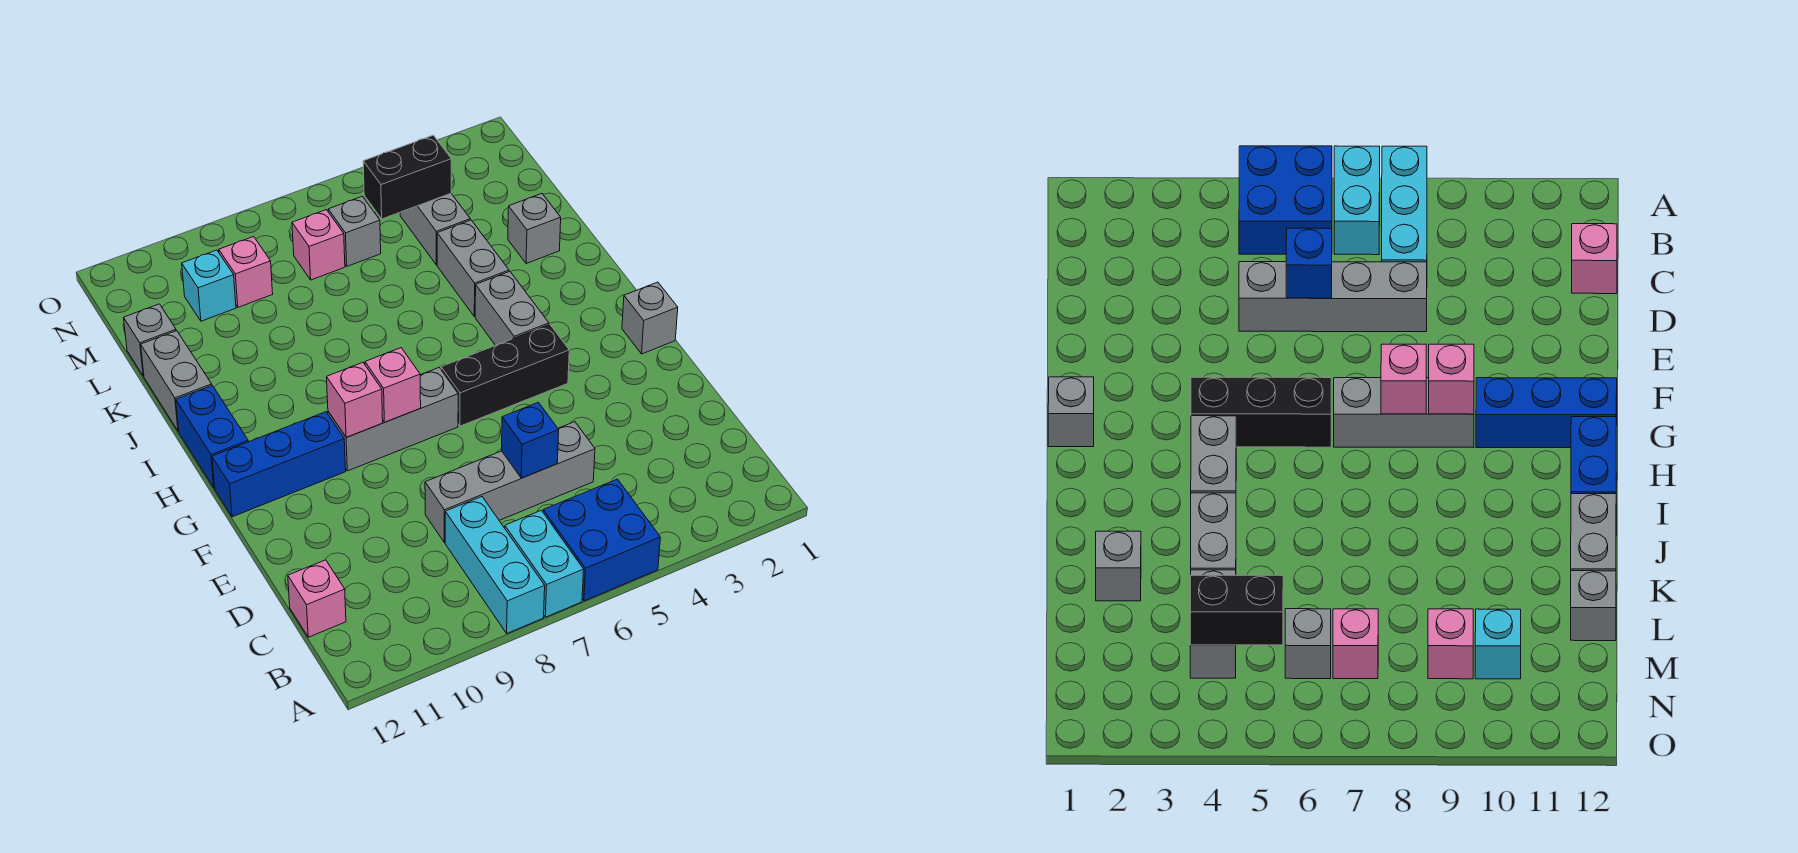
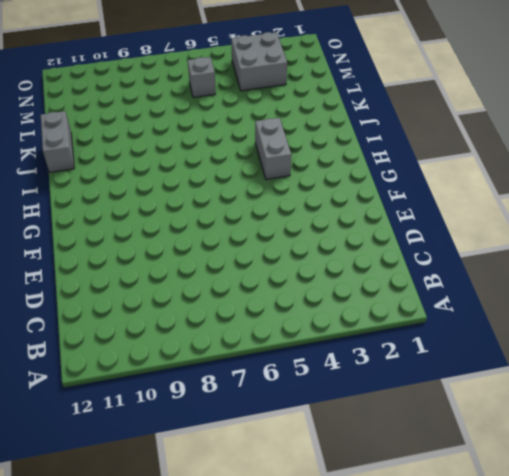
grey brick M3:N4 level 1 -> grey brick L4:M4 level 1
none -> blue brick A5:B6 level 1
none -> cyan brick A7:B7 level 1
none -> cyan brick A8:C8 level 1

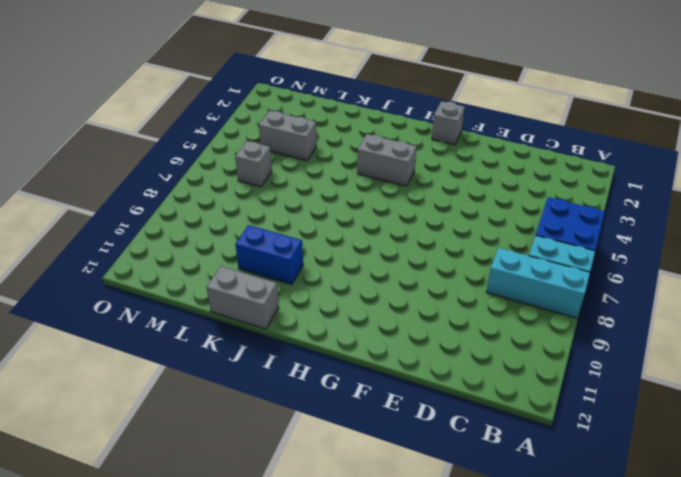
blue brick J10:K10 level 1 -> blue brick H12:I12 level 1
none -> pink brick C12 level 1
none -> grey brick D5:D8 level 1
none -> black brick G4:G6 level 1

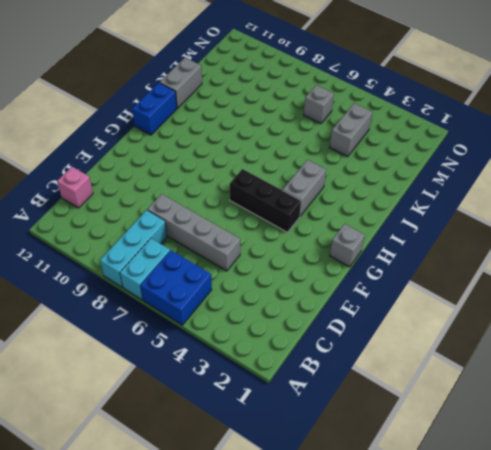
none -> grey brick G7:G9 level 1
none -> blue brick G10:G12 level 1
none -> grey brick J4:K4 level 1

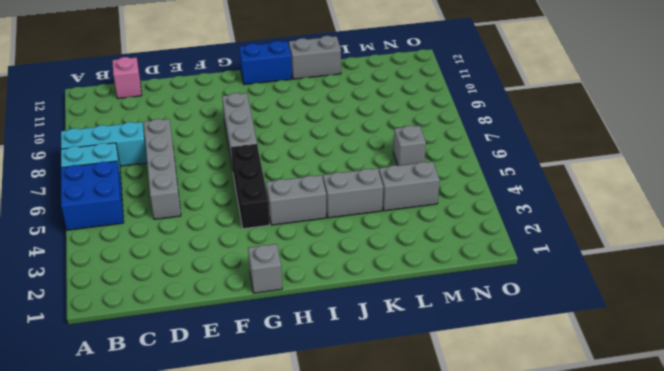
none -> blue brick G10:G12 level 1
none -> grey brick K2 level 1
none -> grey brick L12 level 1

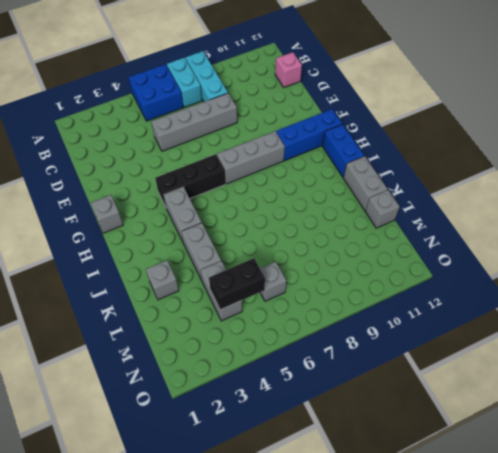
none -> pink brick M7 level 1
none -> pink brick M9 level 1
none -> cyan brick M10 level 1

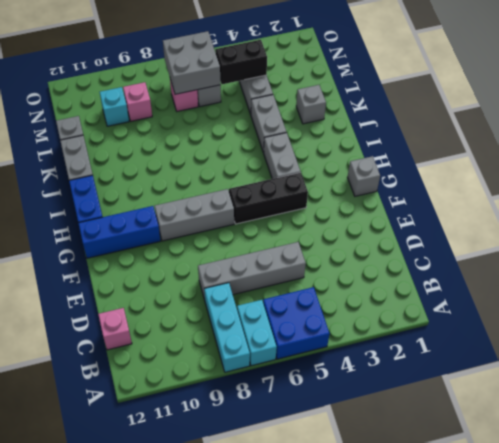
grey brick M6:N7 level 2 -> none
none -> blue brick D6 level 2
none -> pink brick G8 level 2
none -> pink brick G9 level 2

